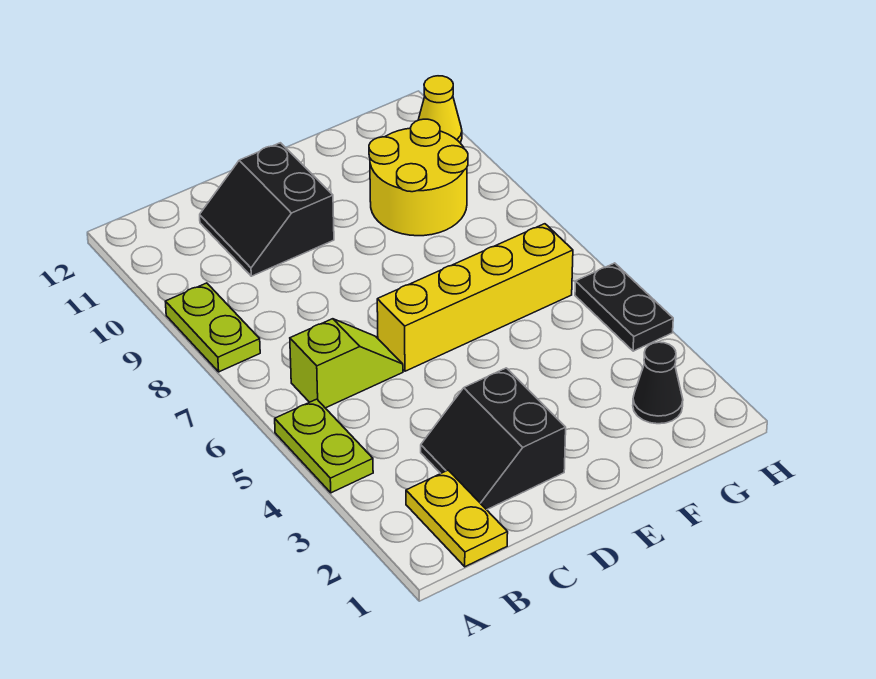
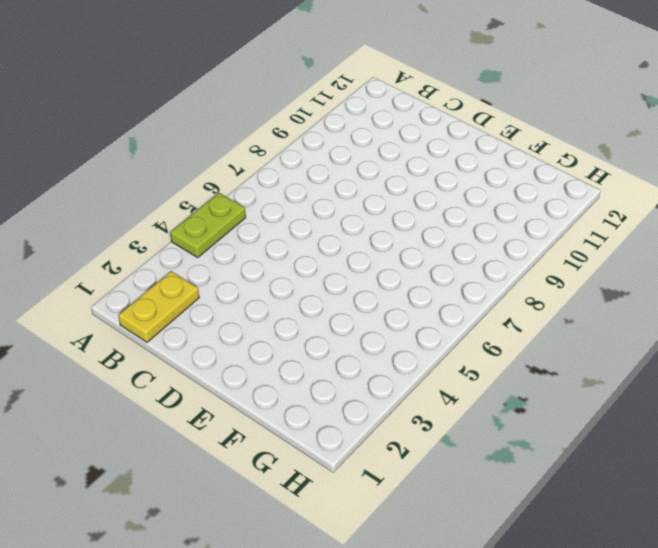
none -> lime plate A8:A9 level 1
none -> lime slope B6:C6 level 1 top B

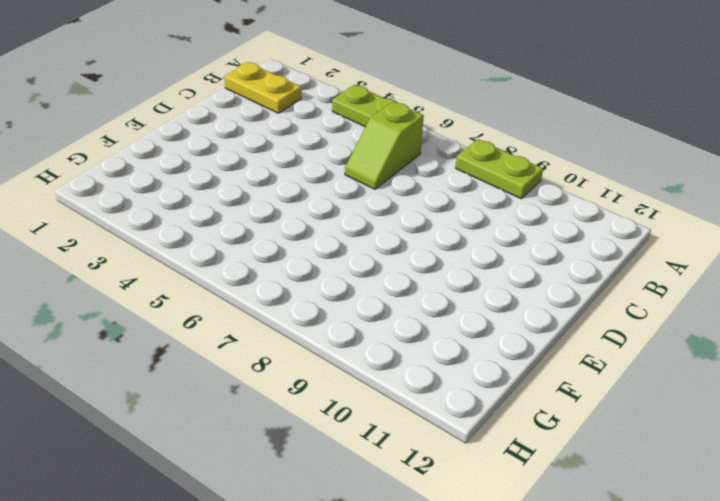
none -> black slope C2:D3 level 1 top D
none -> black slope C10:D11 level 1 top D

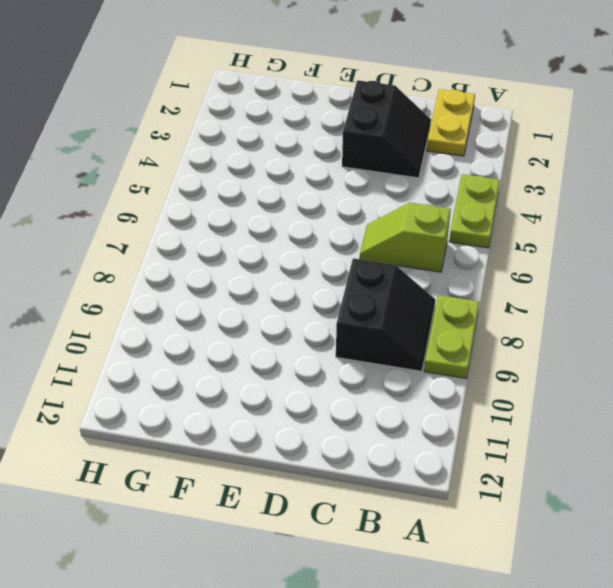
black slope B8:C9 level 1 top C -> black slope C10:D11 level 1 top D
none -> yellow brick D6:G6 level 1
none -> yellow round brick F9:G10 level 1

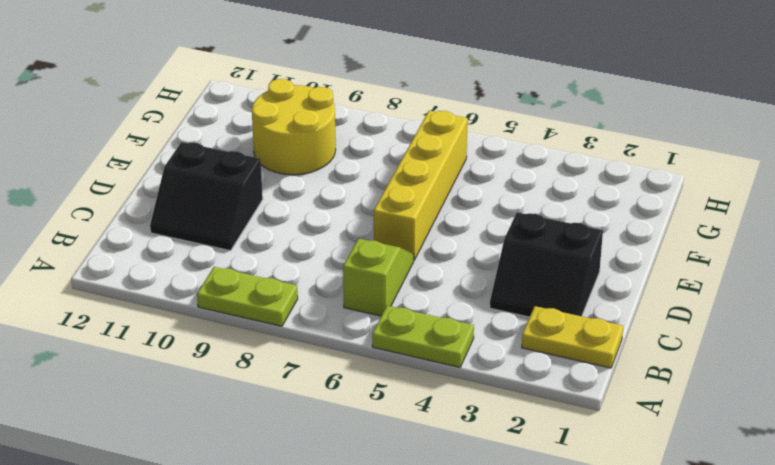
none -> black cone G2 level 1
none -> black plate H4:H5 level 1

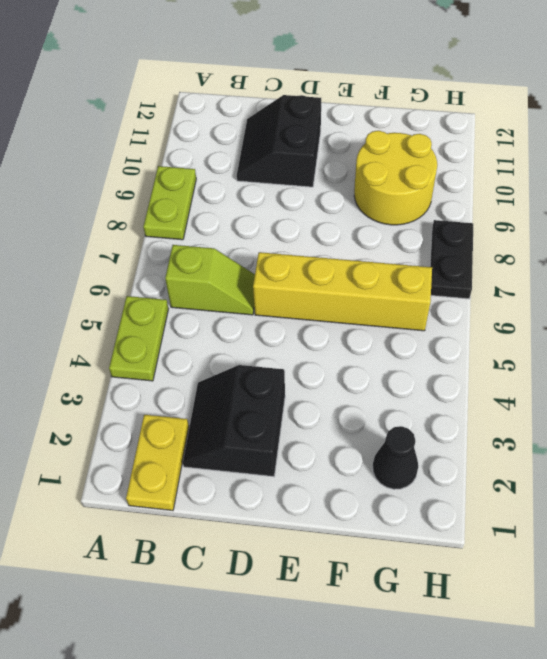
black plate H7:H8 level 1 -> black plate H4:H5 level 1
none -> yellow cone H11 level 1

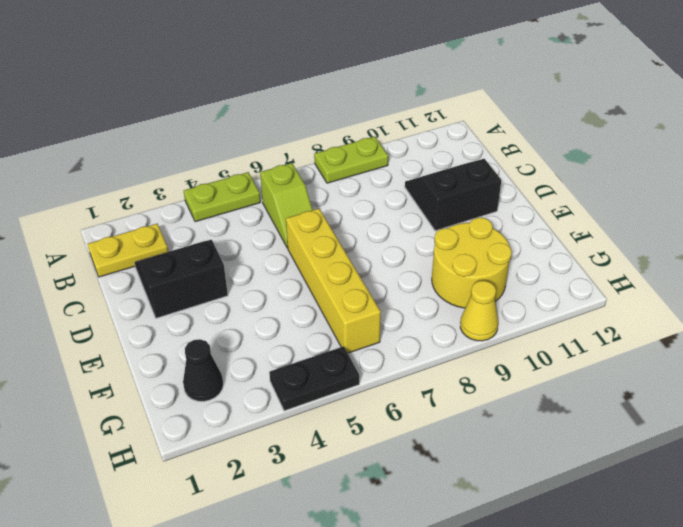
yellow cone H9 level 1 -> yellow cone H11 level 1

